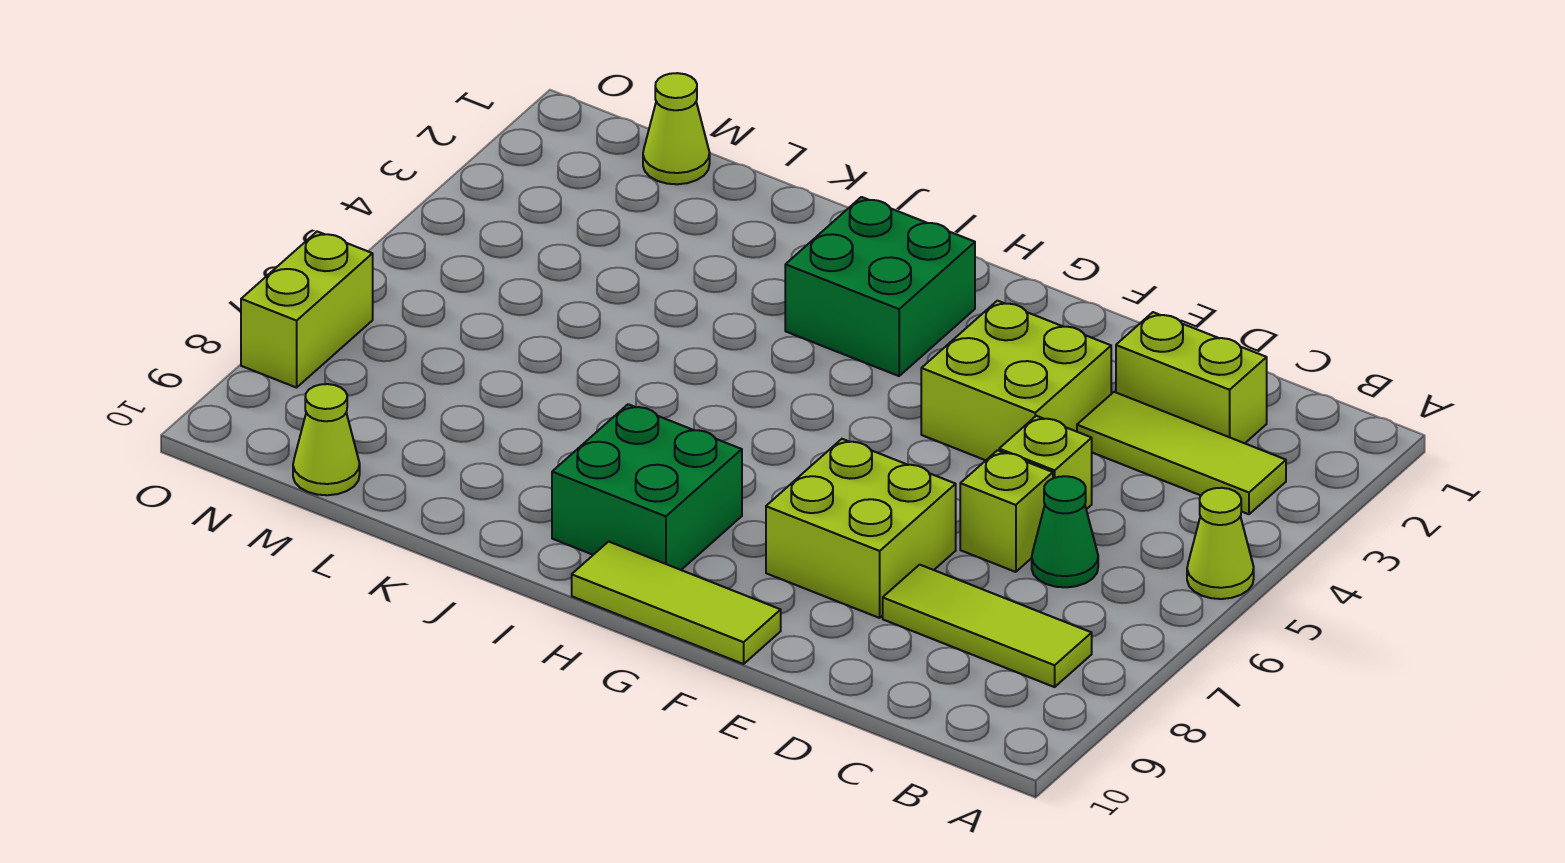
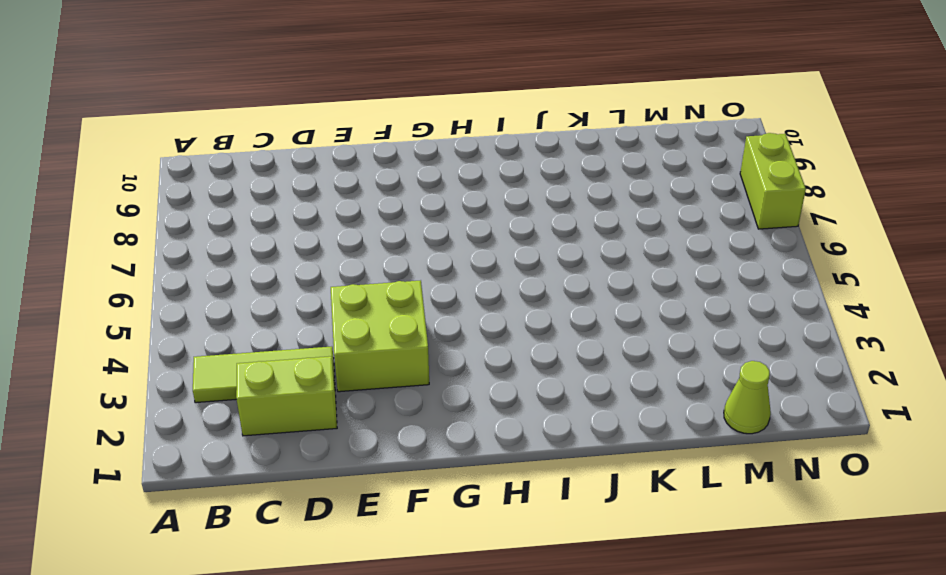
none -> lime cone A5 level 1
none -> lime tile B8:D8 level 1
none -> green cone C6 level 1

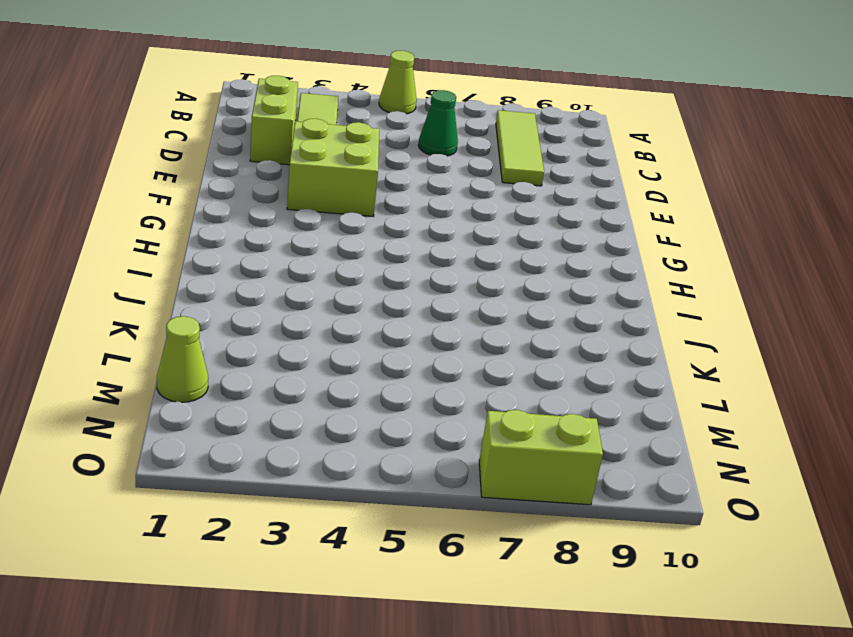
none -> lime brick D5 level 1
none -> lime brick D6 level 1
none -> lime brick E7:F8 level 1

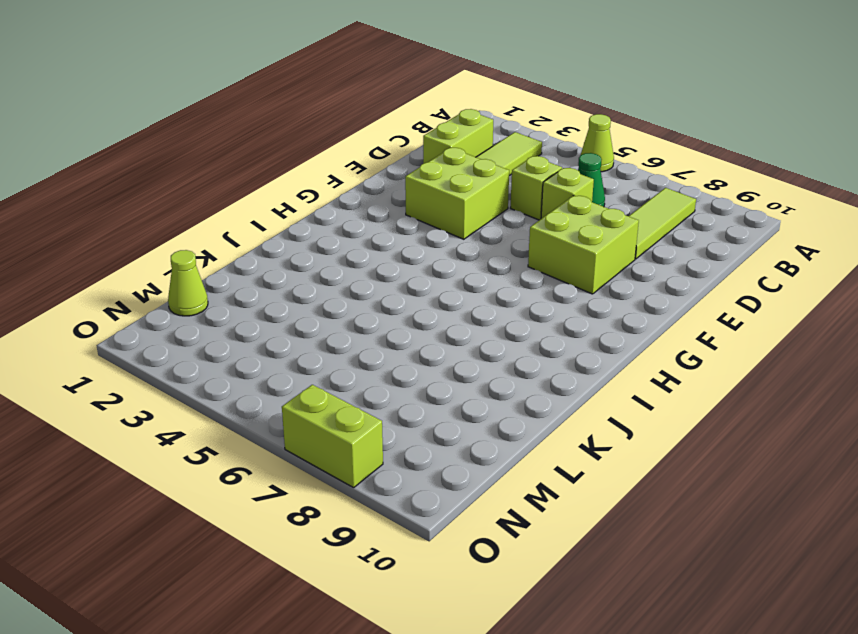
none -> lime tile F10:H10 level 1
none -> green brick H2:I3 level 1
none -> green brick H8:I9 level 1

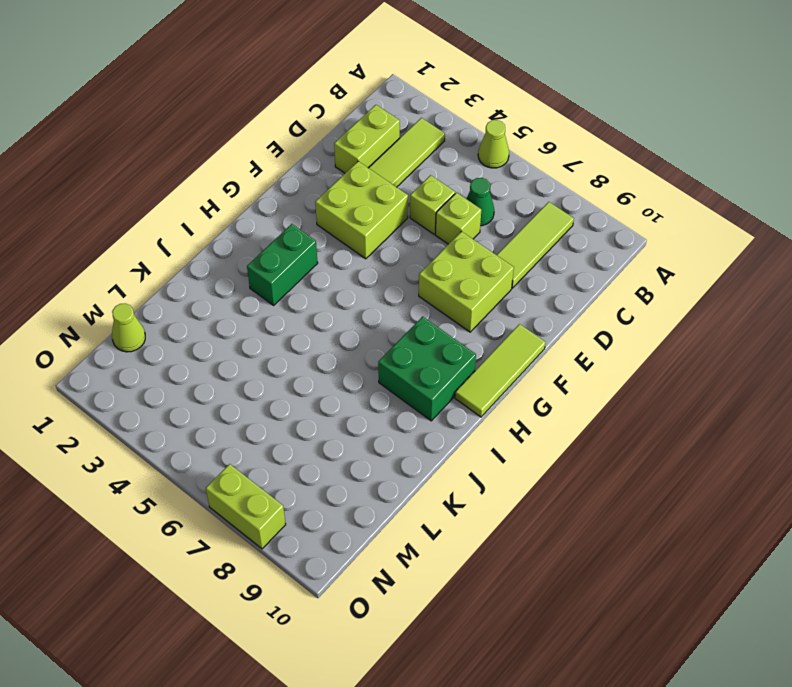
green brick H3:I3 level 1 -> green brick H2:I3 level 1
none -> lime cone M10 level 1

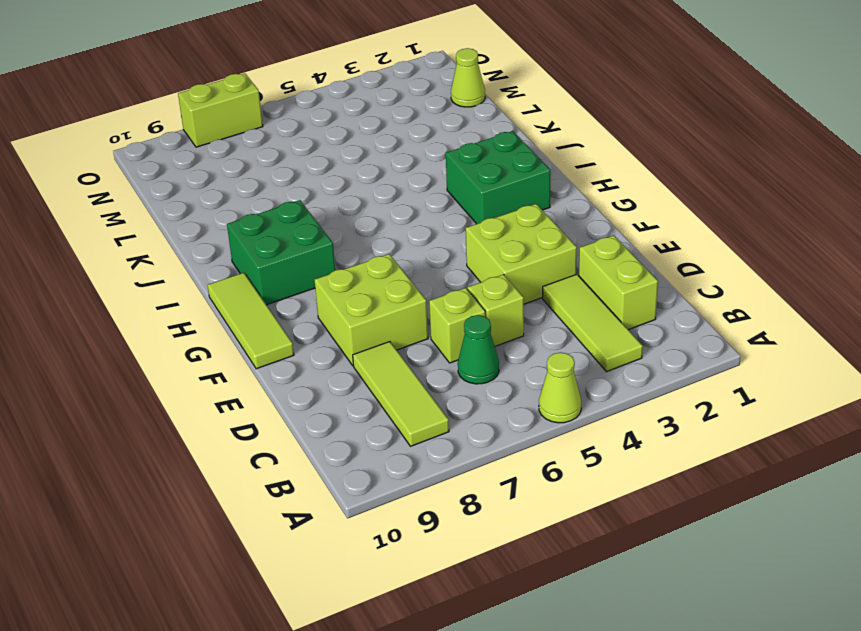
none -> lime cone M10 level 1

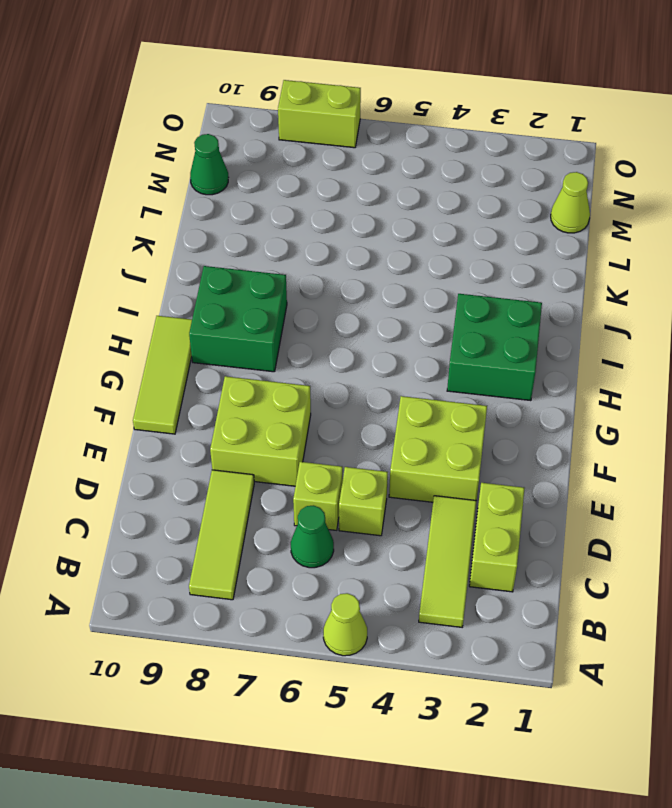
green cone M10 level 1 -> lime cone M10 level 1

